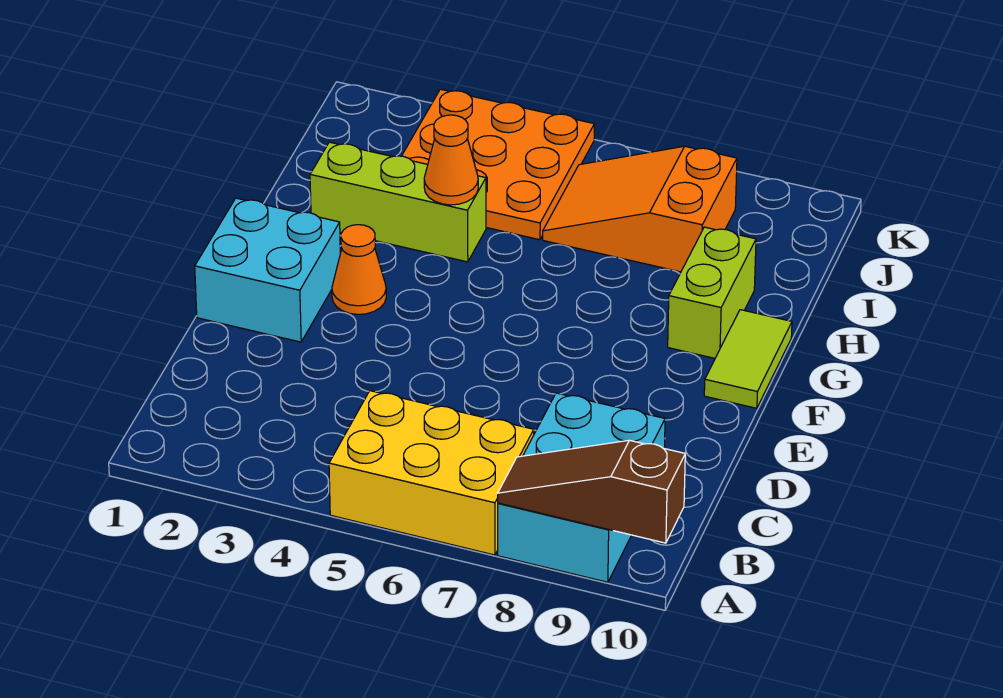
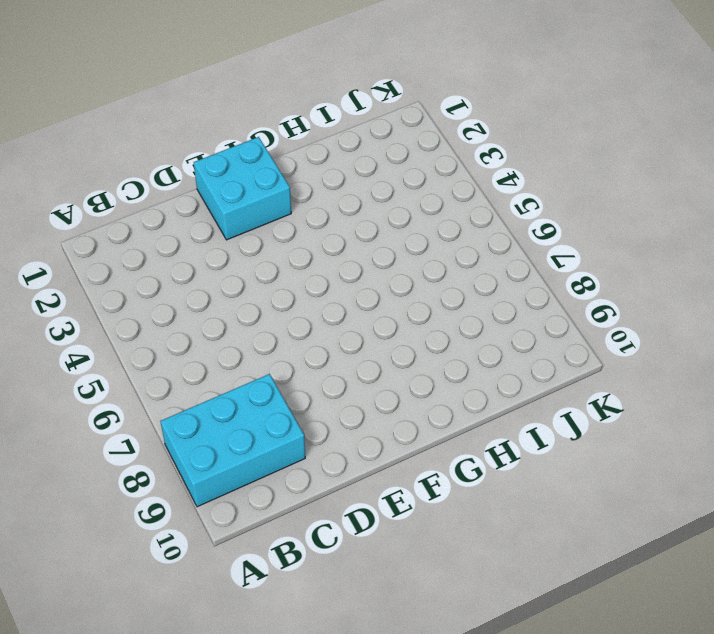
none -> yellow brick A5:B7 level 1
none -> orange cone F3 level 1

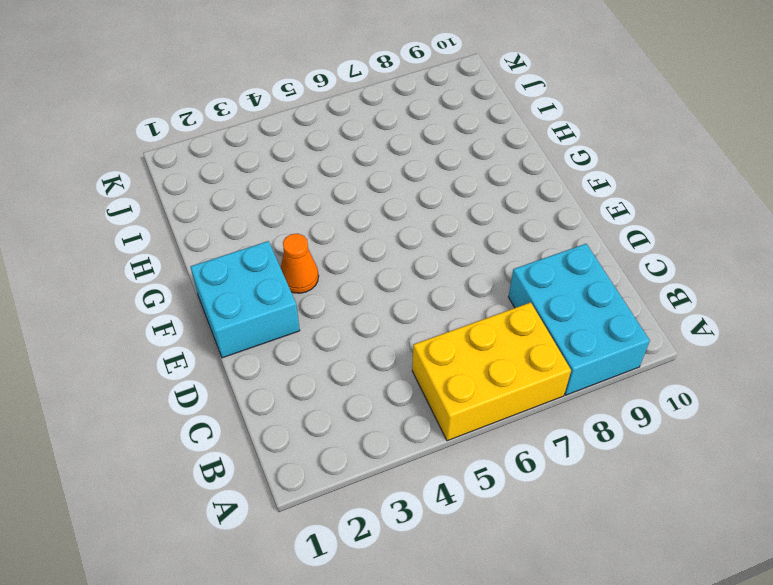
none -> lime tile F10:G10 level 1
none -> lime brick G9:H9 level 1

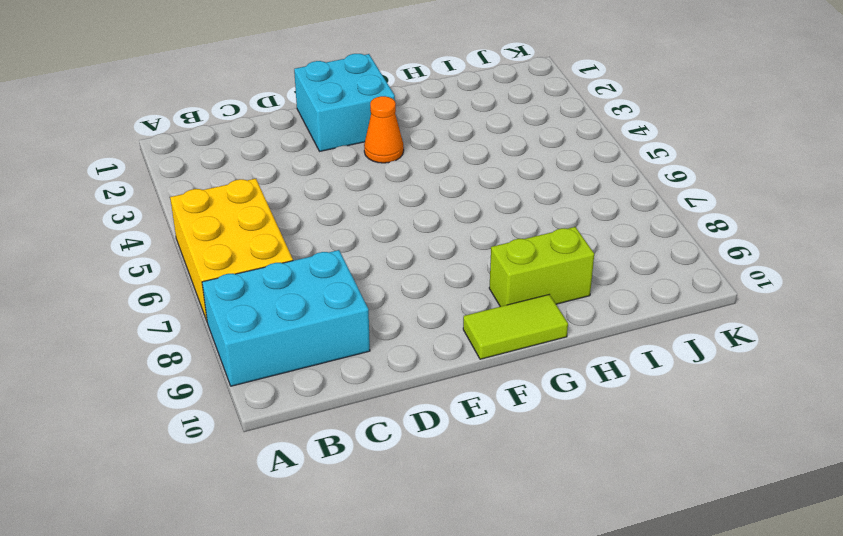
none -> lime brick H2:H4 level 1
none -> orange plate I3:K5 level 1

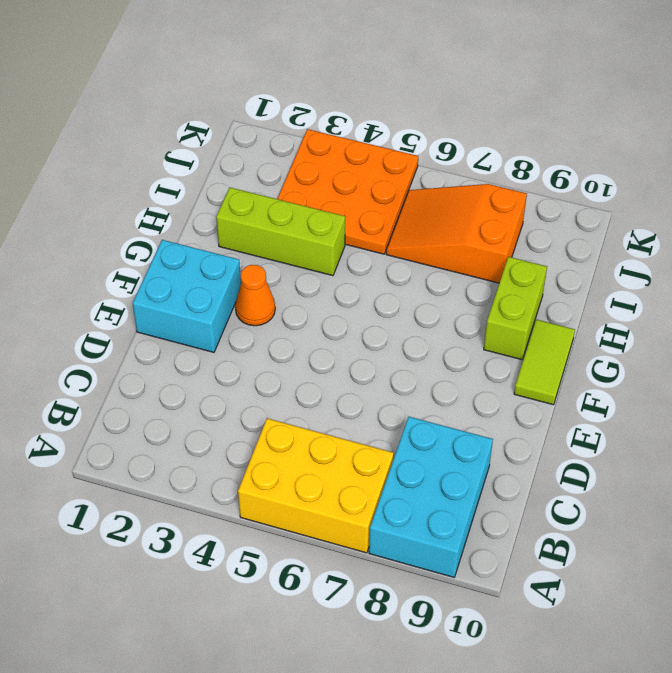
none -> brown slope A8:A10 level 2 top 10
none -> orange cone H4 level 2

